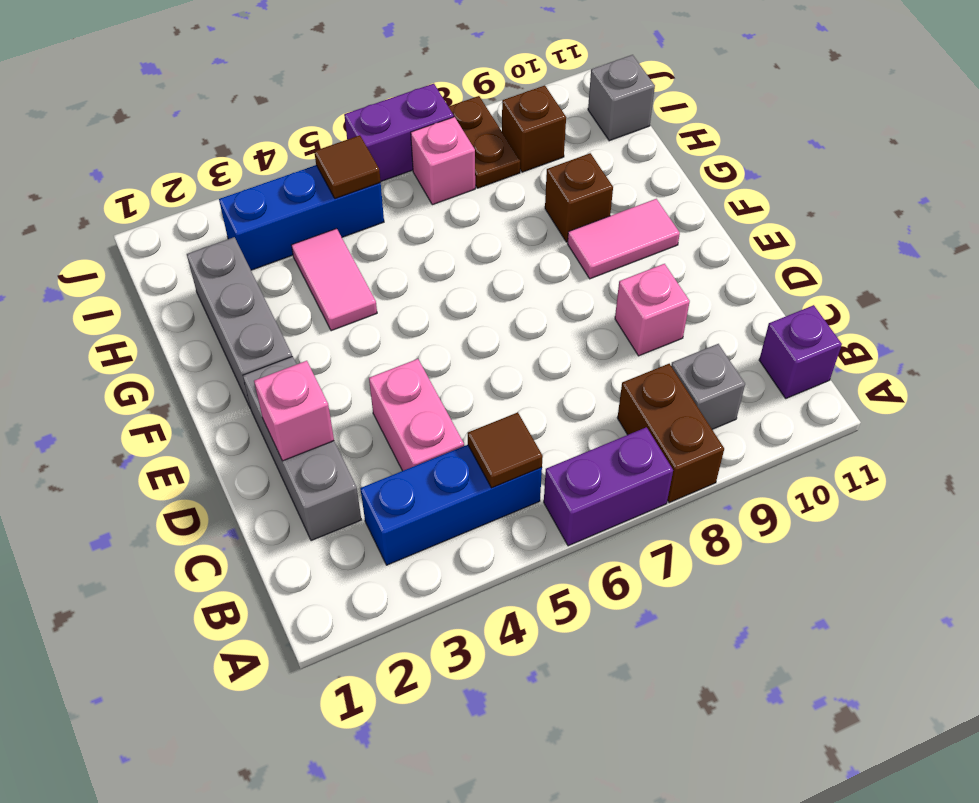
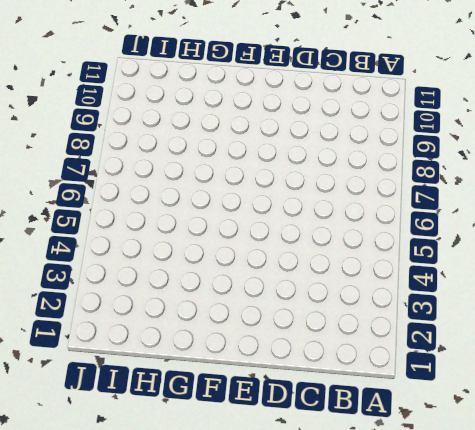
none -> purple brick A6:A7 level 1
none -> brown brick A8:B8 level 1
none -> blue brick B3:B5 level 1

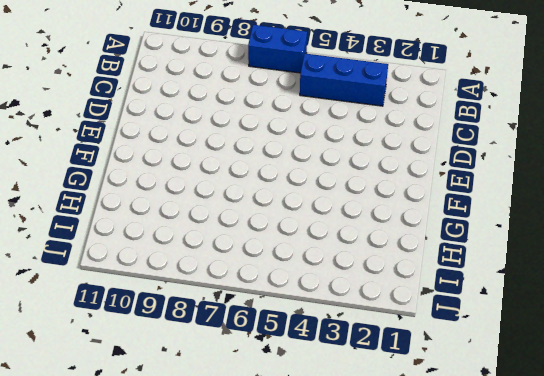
blue brick A6:A7 level 1 -> purple brick A6:A7 level 1
none -> brown brick A8:B8 level 1
none -> grey brick B9 level 1
none -> purple brick B11 level 1

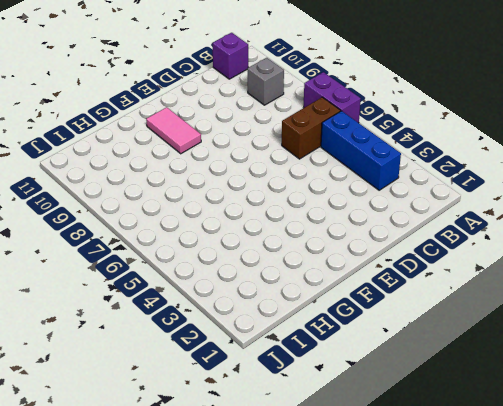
brown brick B6:C6 level 1 -> brown brick A8:B8 level 1
none -> grey brick C2:E2 level 1
none -> pink brick C4:D4 level 1
none -> pink brick D9 level 1

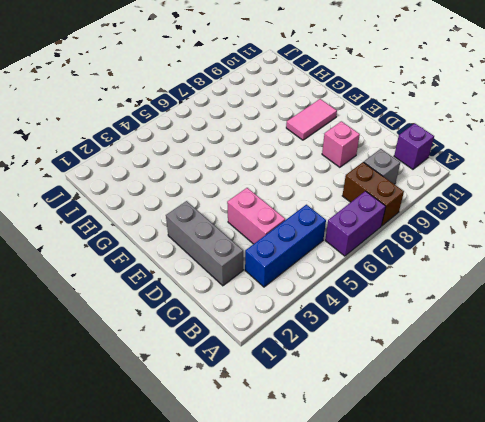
none -> grey brick F2:H2 level 1
none -> pink tile G4:H4 level 1
none -> brown brick G9 level 1

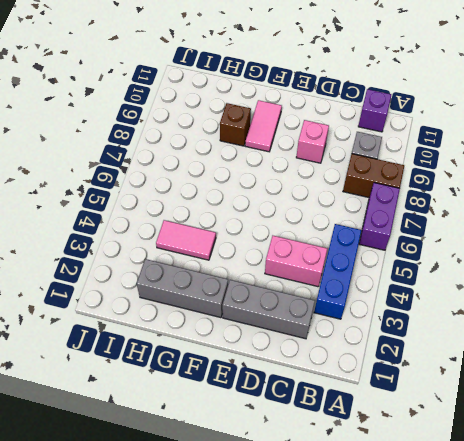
none -> blue brick I3:I5 level 1
none -> pink brick I7 level 1
none -> brown plate I8:J8 level 1

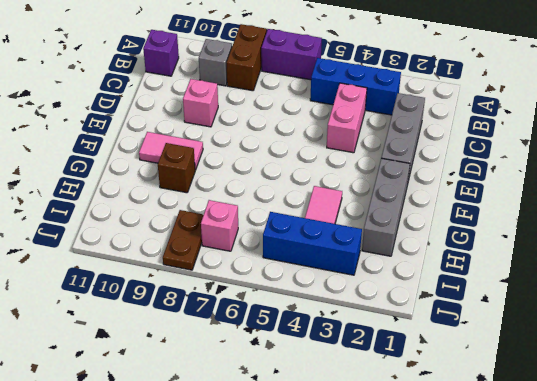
none -> brown brick I9 level 1
none -> grey brick I11 level 1
none -> purple brick J6:J7 level 1

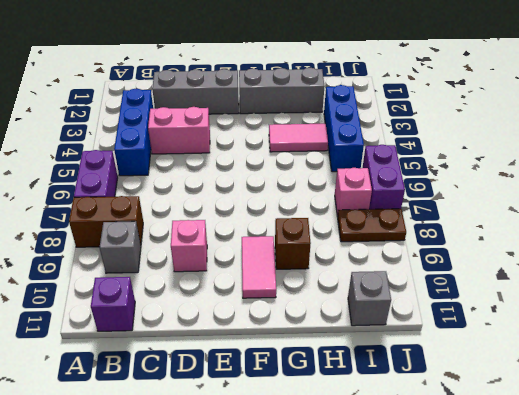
none -> brown brick I9 level 1
none -> brown tile B5 level 2
none -> pink brick D2 level 2

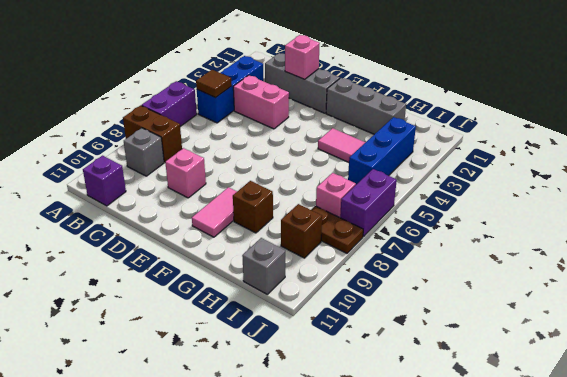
none -> brown tile I5 level 2

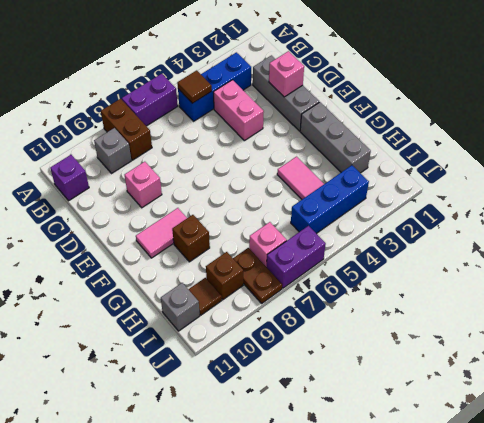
brown tile I10 level 1 -> brown tile I5 level 2

